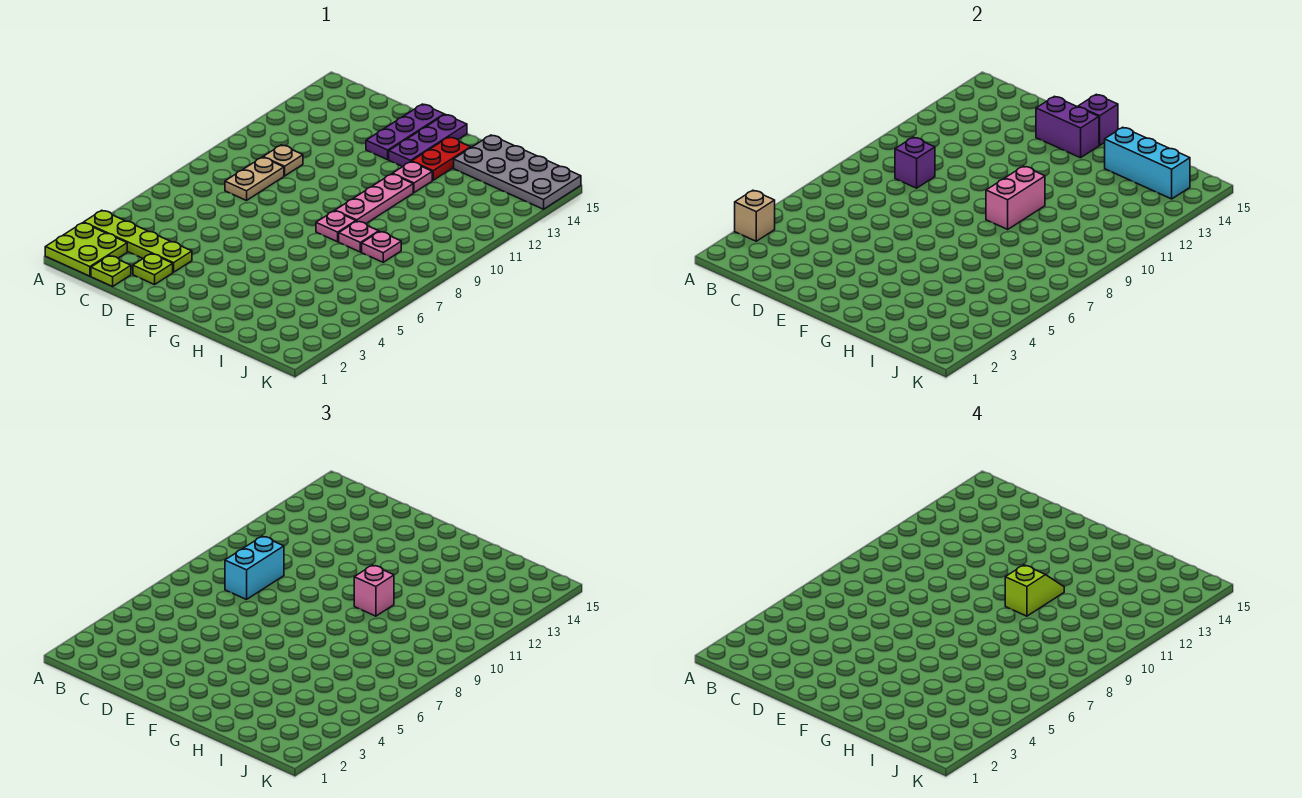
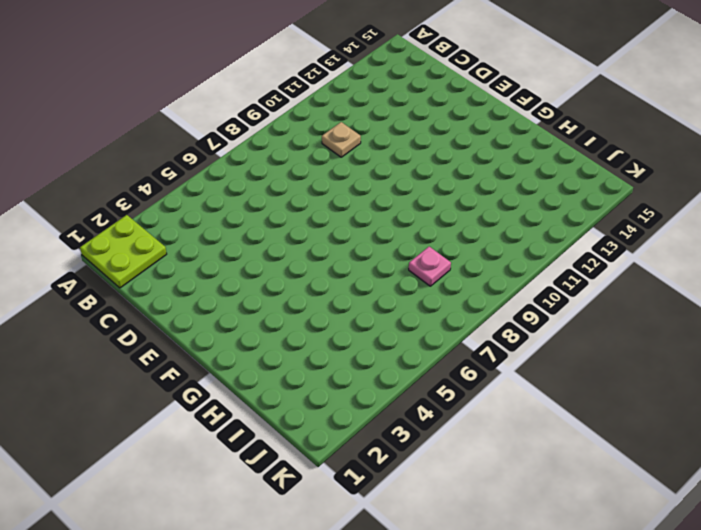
none -> lime plate A3:D3 level 1
none -> lime plate C1 level 1
none -> tan plate C8:C9 level 1

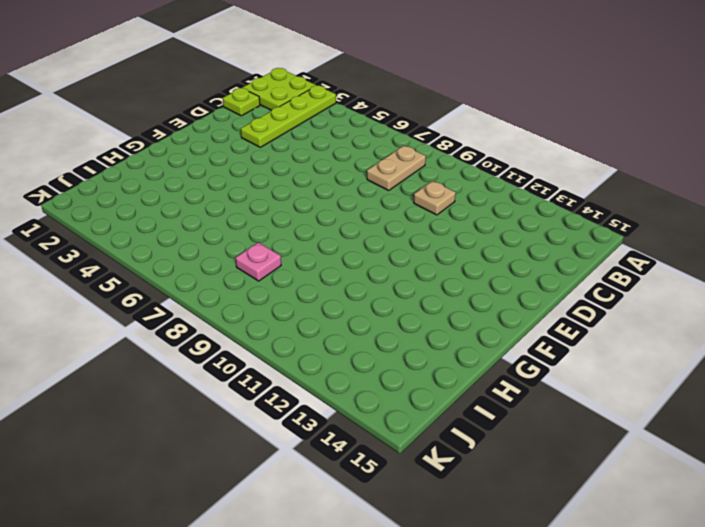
tan plate B8:C8 level 1 -> tan plate C8:C9 level 1
none -> lime plate D2 level 1
none -> purple plate E13:E15 level 1
none -> purple plate F13:F15 level 1

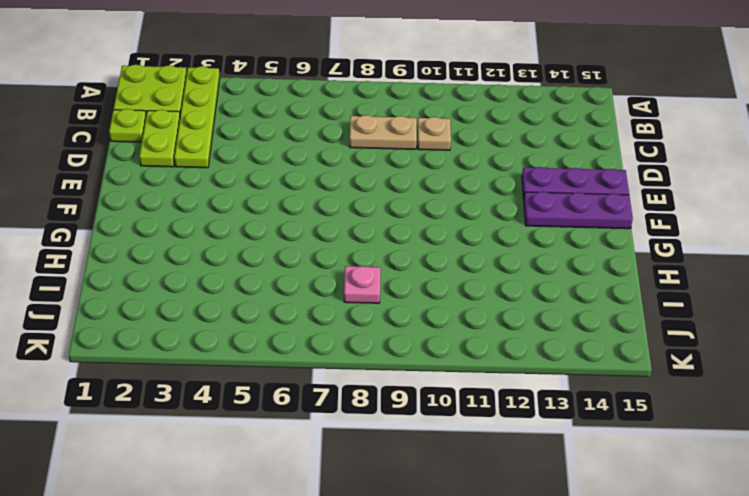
lime plate C2:D2 level 1 -> lime plate D2 level 1
none -> pink plate G8 level 1
none -> pink plate G9:G11 level 1
none -> pink plate G12 level 1

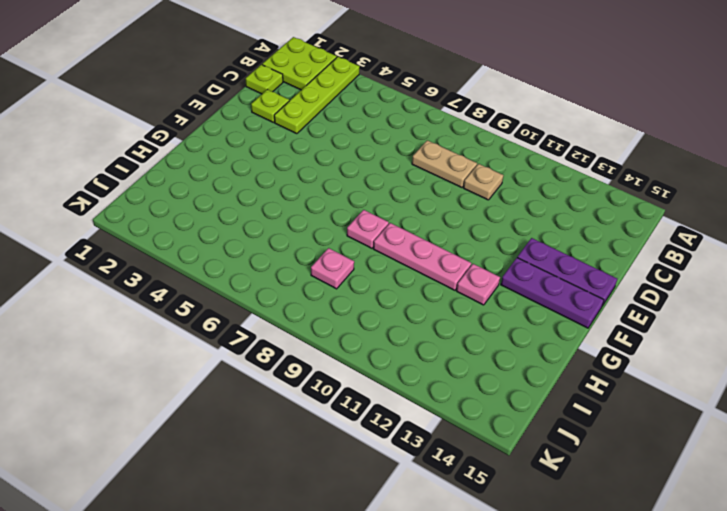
none -> red plate G13:G14 level 1
none -> pink plate H8 level 1
none -> grey plate H14:K15 level 1

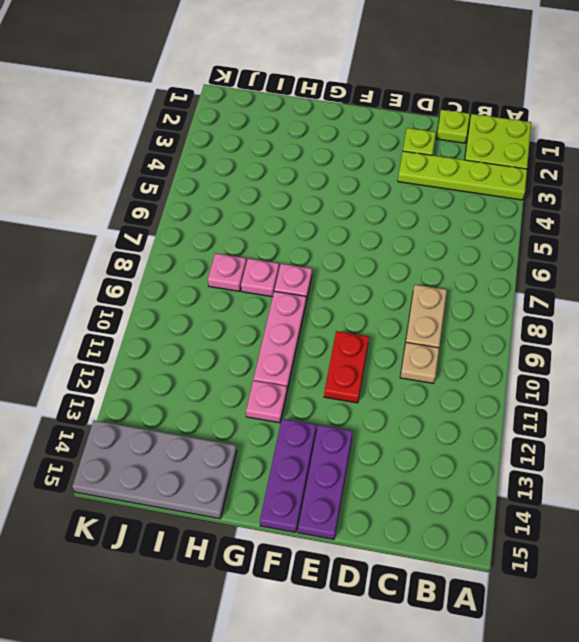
red plate E10:E11 level 1 -> red plate G13:G14 level 1
none -> tan brick A3 level 2
none -> purple brick C9 level 2
none -> purple brick E14:F14 level 2

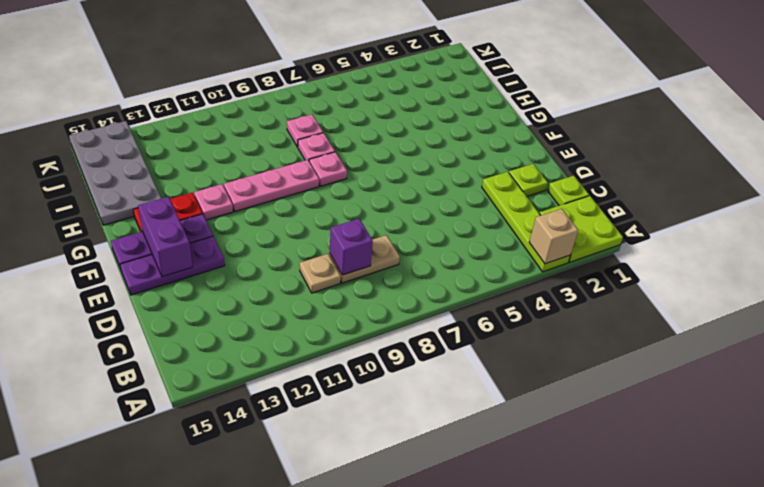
none -> purple brick F15 level 2
none -> pink brick G9:G10 level 2
none -> cyan brick H14:J14 level 2

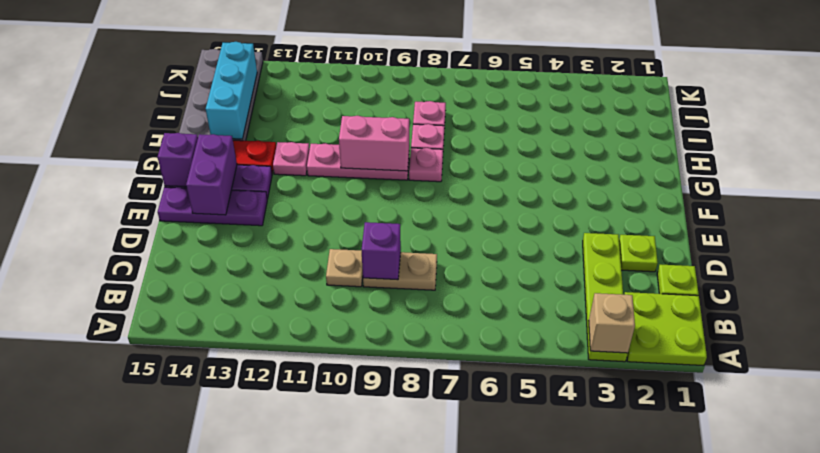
none -> cyan brick C8:C9 level 3
none -> pink brick G10 level 3
none -> lime slope G10:G11 level 4 top 10

